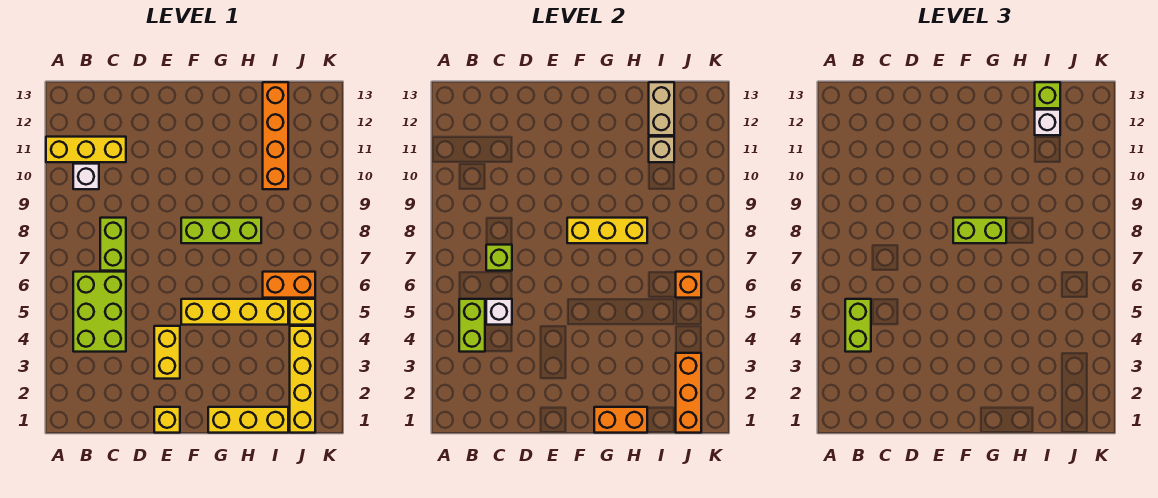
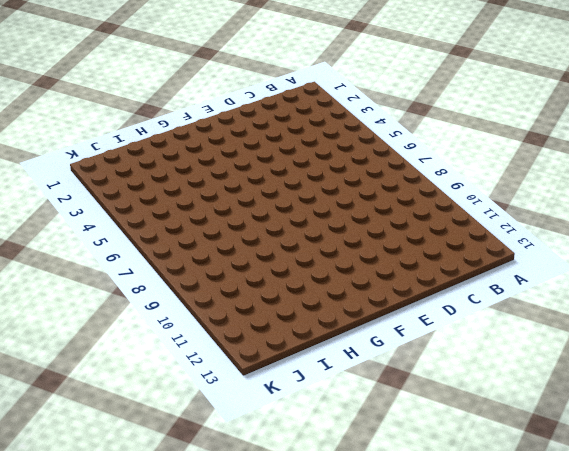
none -> yellow brick A11:C11 level 1
none -> lime brick B4:C6 level 1
none -> white brick B10 level 1

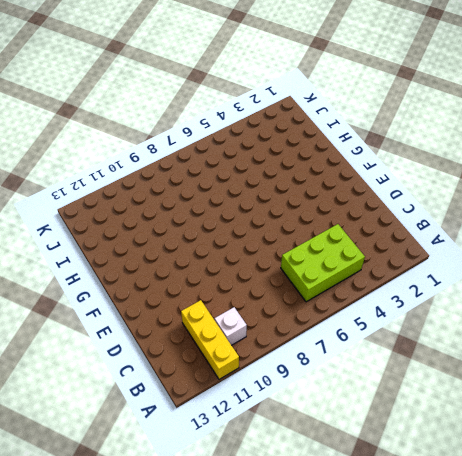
none -> lime brick C7:C8 level 1
none -> yellow brick E1 level 1
none -> yellow brick E3:E4 level 1

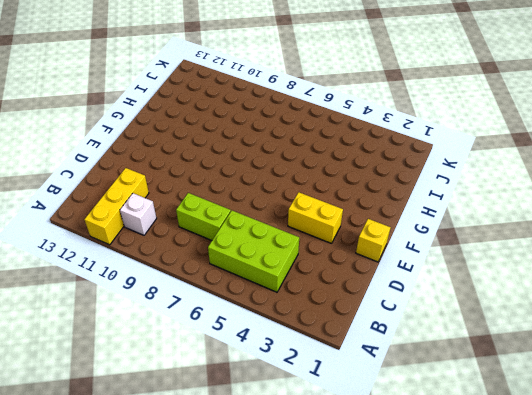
none -> yellow brick F5:I5 level 1
none -> lime brick F8:H8 level 1
none -> yellow brick G1:I1 level 1

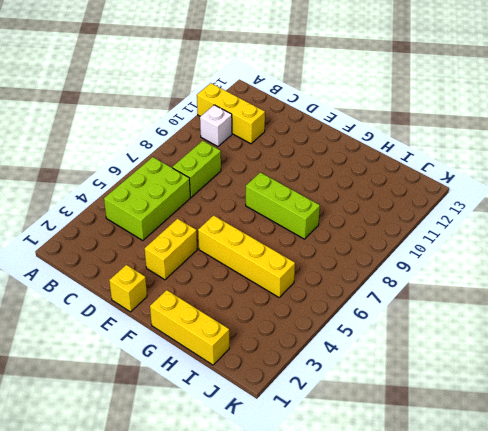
none -> orange brick I6:J6 level 1
none -> orange brick I10:I13 level 1
none -> yellow brick J1:J4 level 1

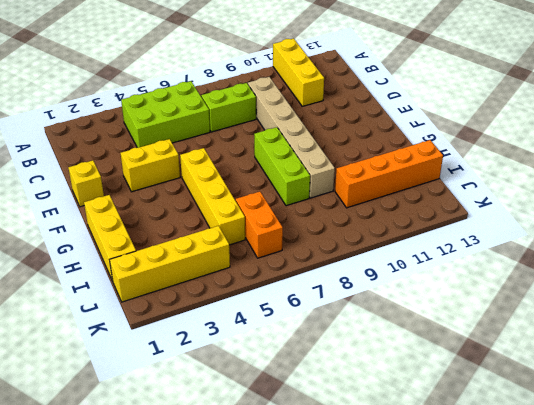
tan brick C9:H9 level 1 -> none
none -> white brick B10 level 1
none -> yellow brick J5 level 1
none -> lime brick B4:B5 level 2

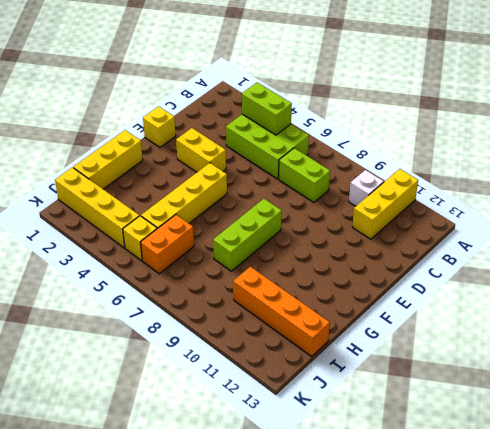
none -> white brick C5 level 2
none -> lime brick C7 level 2
none -> yellow brick F8:H8 level 2

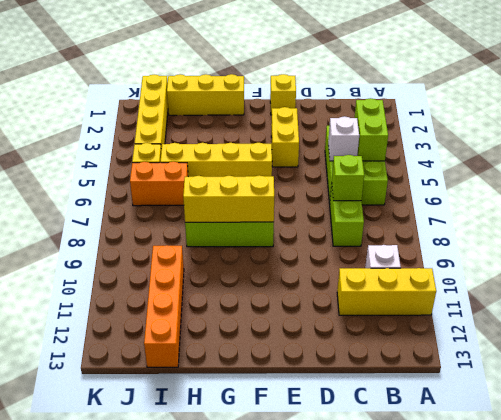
none -> orange brick G1:H1 level 2
none -> tan brick I11 level 2
none -> tan brick I12:I13 level 2

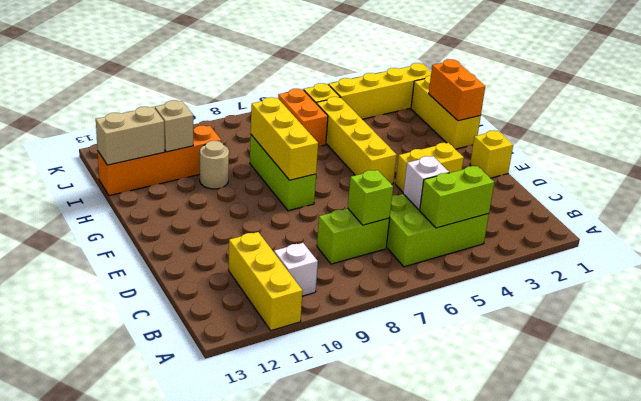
tan round brick H10 level 1 -> none
none -> orange brick J1:J3 level 2
none -> orange brick J6 level 2
none -> lime brick B4:B5 level 3

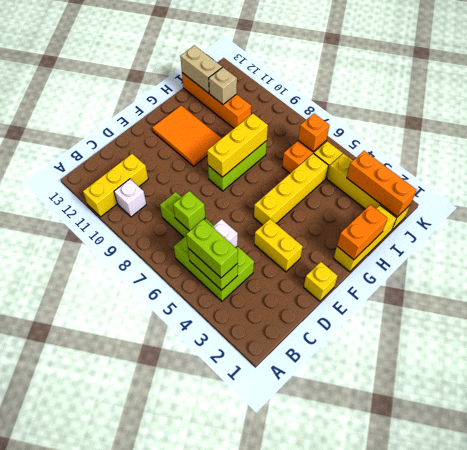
orange tile F10:G12 level 1 -> none
none -> lime brick F8:G8 level 3
none -> white brick I12 level 3
none -> lime brick I13 level 3

